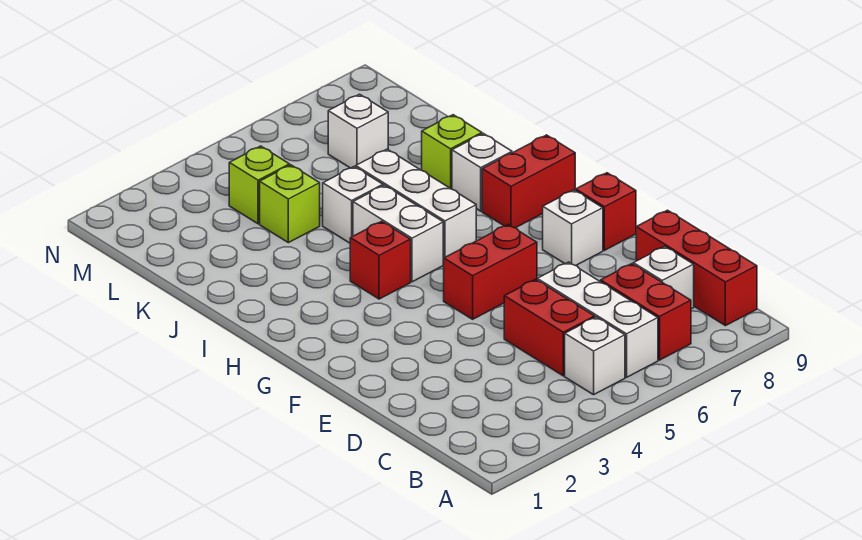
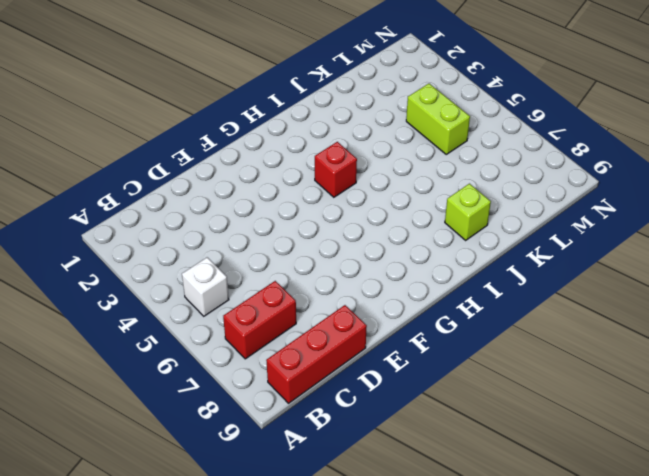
lime brick L4:L5 level 1 -> lime brick L4 level 1
none -> white brick B6:D6 level 1
none -> red brick C5:D5 level 1
none -> white brick C8 level 1

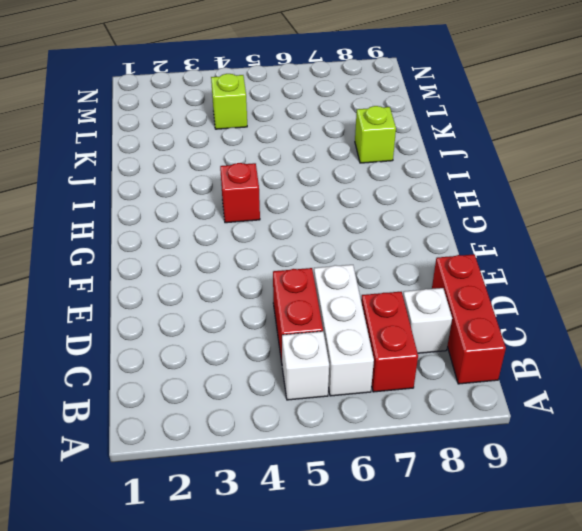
none -> red brick F5:F6 level 1
none -> white brick F8 level 1
none -> red brick F9 level 1

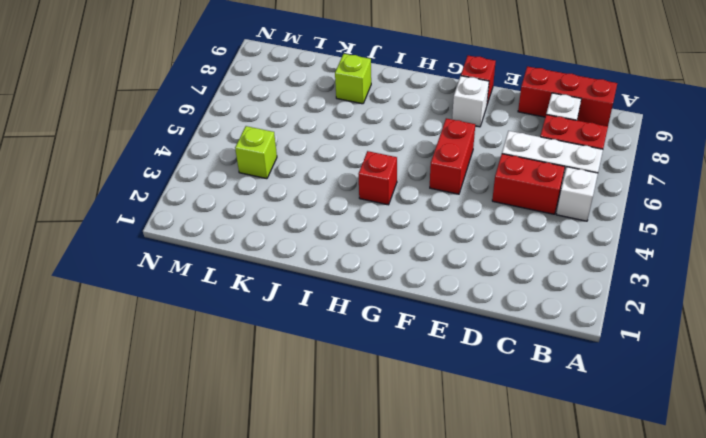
none -> white brick H5:I5 level 1
none -> white brick H6:J6 level 1
none -> red brick H8:H9 level 1

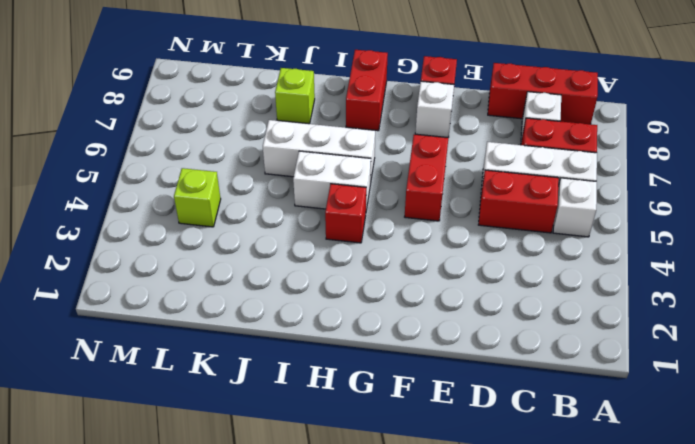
none -> white brick I8 level 1
none -> white brick J5 level 1
none -> lime brick K4 level 1

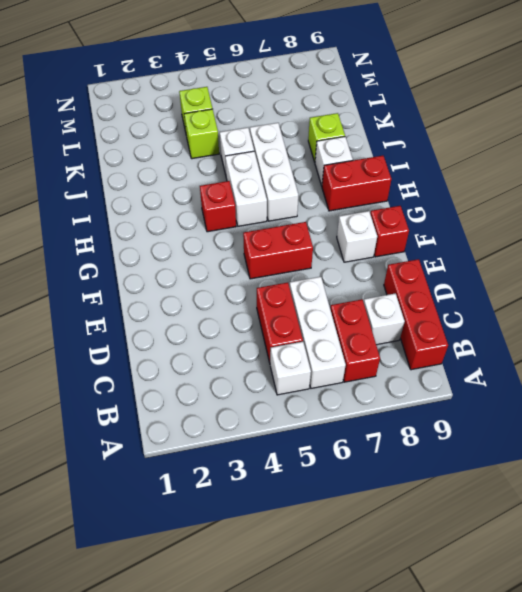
none -> white brick L7 level 1

